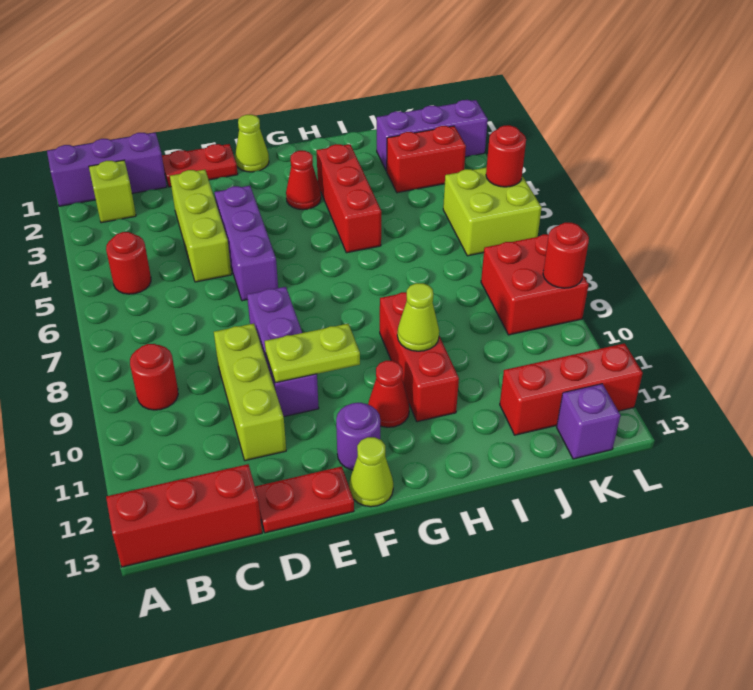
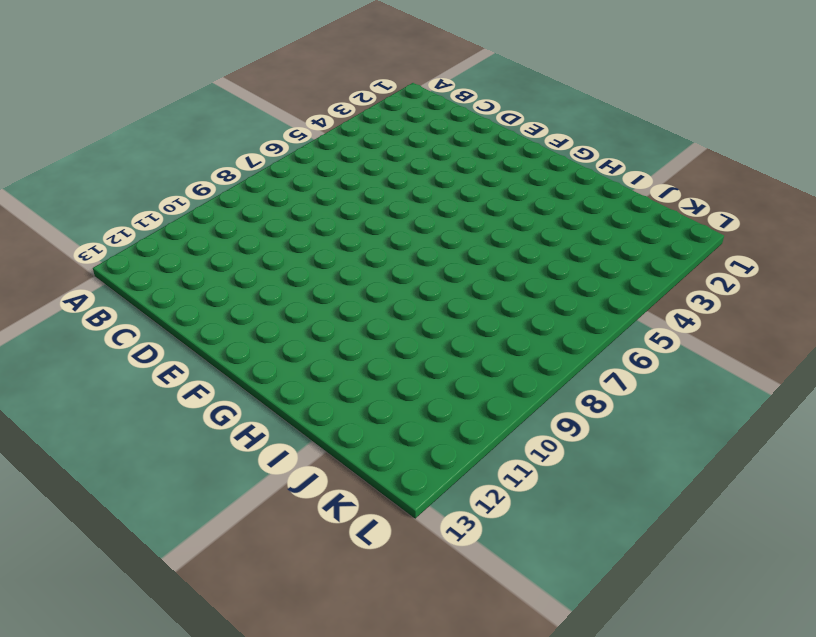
none -> purple brick A1:C1 level 1
none -> red brick A13:C13 level 1
none -> lime brick B2 level 1

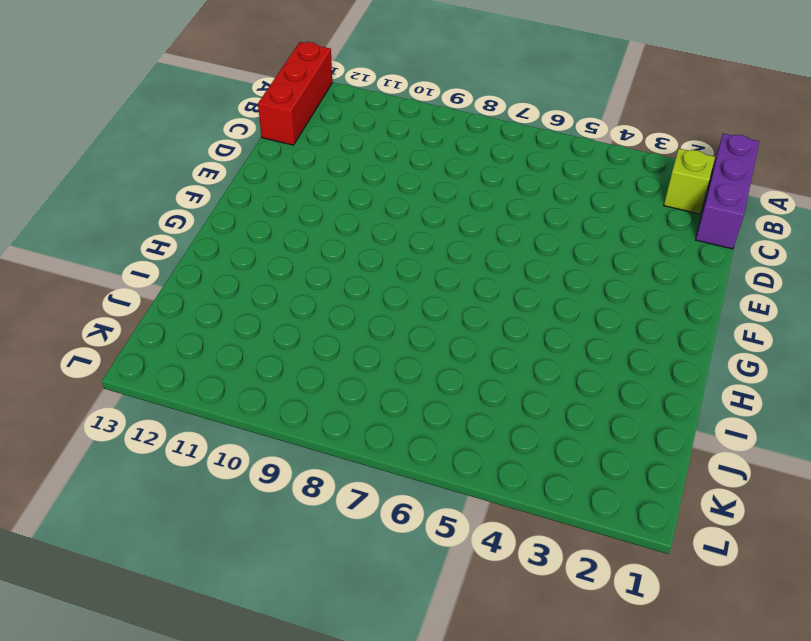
none -> red round brick B5 level 1
none -> red round brick B9 level 1
none -> red plate D1:E1 level 1

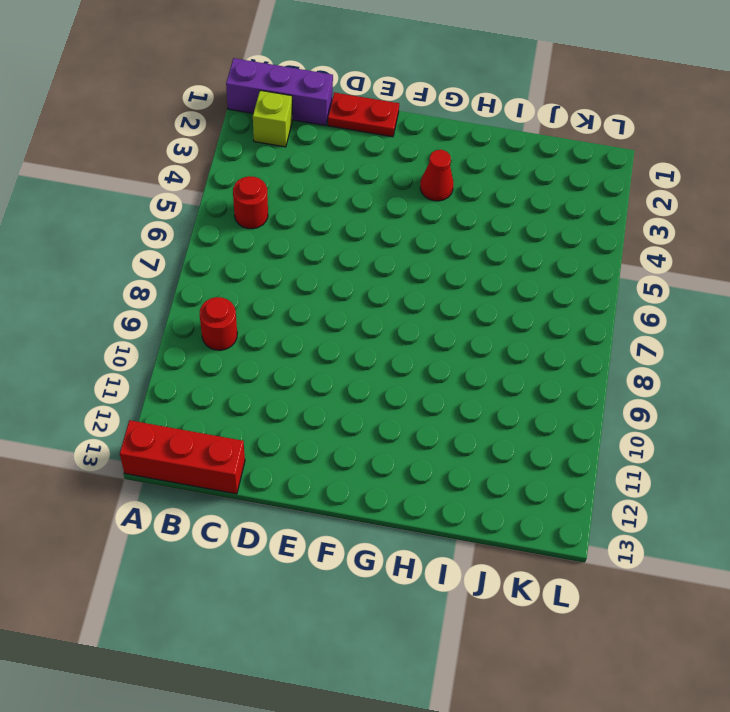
none -> lime brick D3:D5 level 1
none -> lime brick D9:D11 level 1
none -> red plate D13:E13 level 1

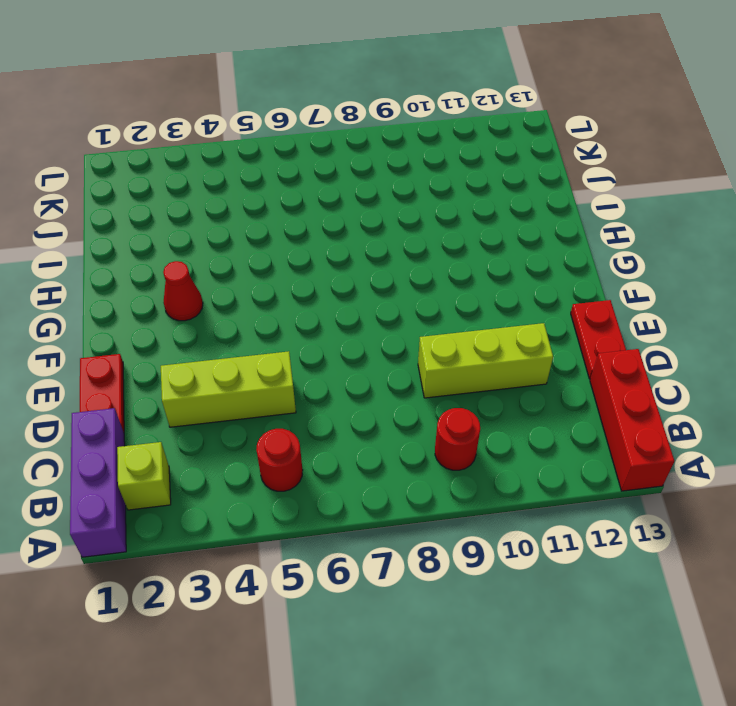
none -> purple brick E4:E6 level 1
none -> purple brick E8:E10 level 1
none -> lime cone F1 level 1

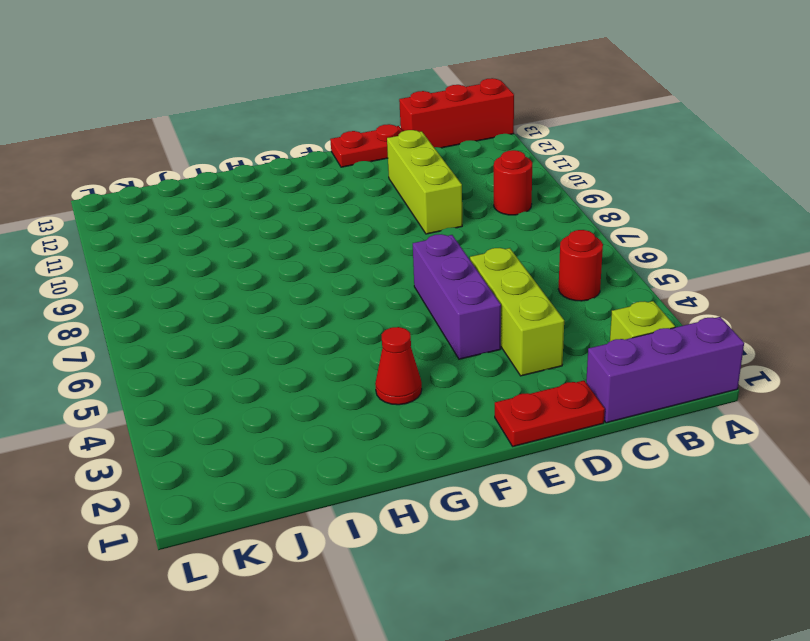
none -> purple brick E8:E10 level 1
none -> lime cone F1 level 1
none -> purple round brick F12 level 1

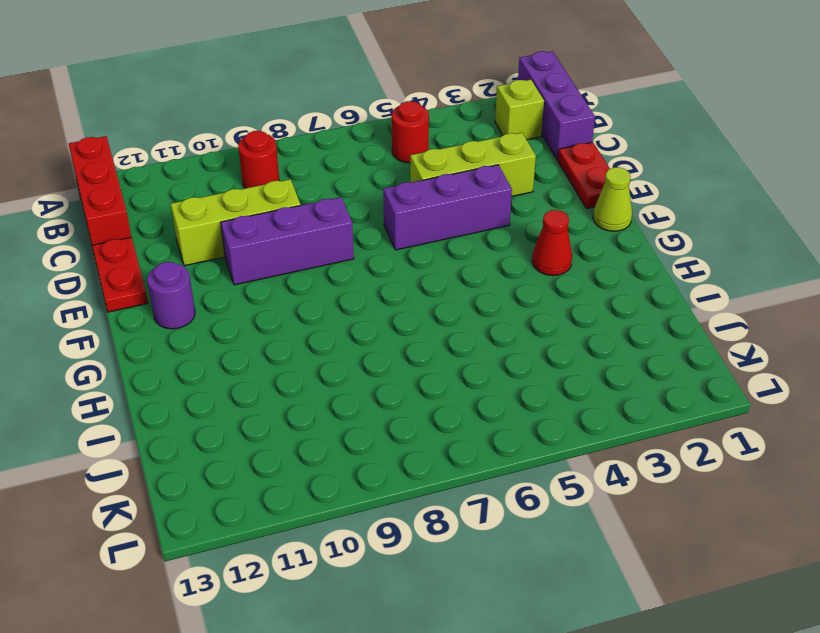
none -> lime cone F13 level 1
none -> red cone G11 level 1
none -> red brick H3:H5 level 1

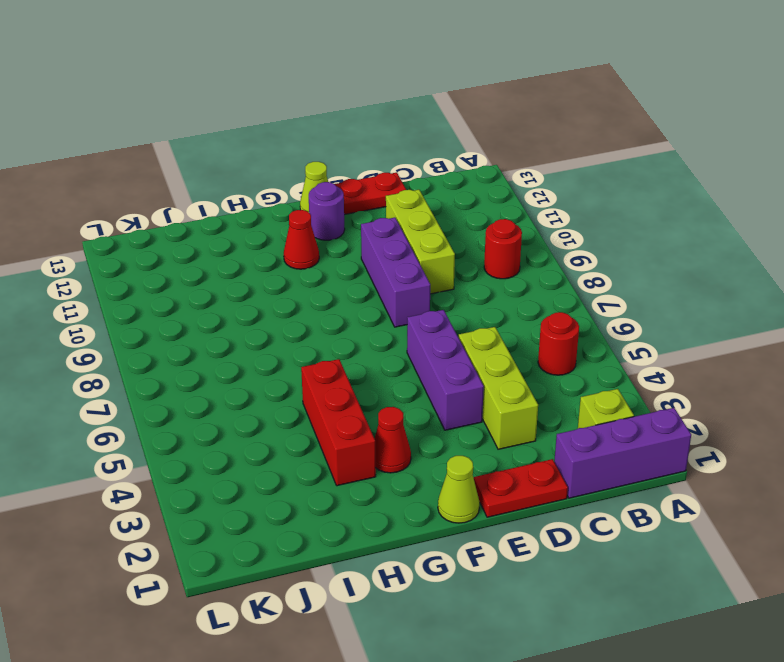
none -> red brick A13:C13 level 1
none -> red brick H9:H11 level 1
none -> purple brick J2:L2 level 1

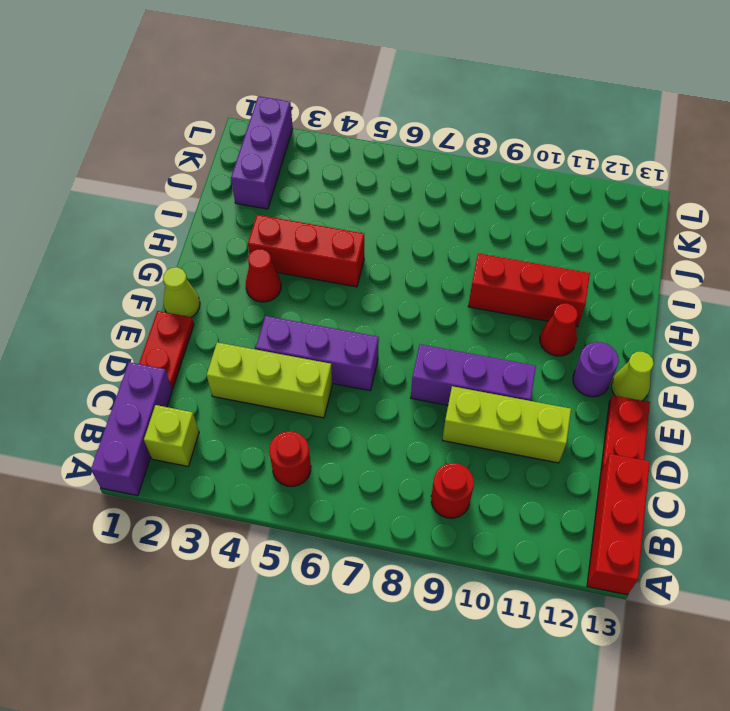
none -> red brick J3:K3 level 1
none -> red brick J12:L12 level 1
none -> lime brick K5:L6 level 1

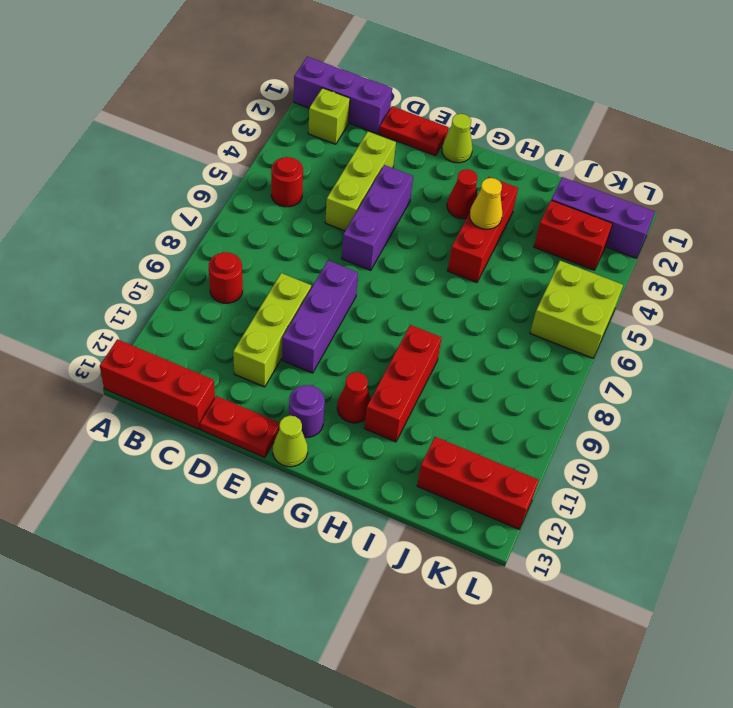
yellow cone H4 level 2 -> none
none -> red brick K8:L9 level 1
none -> purple brick K13 level 1
none -> lime plate E10:F10 level 2

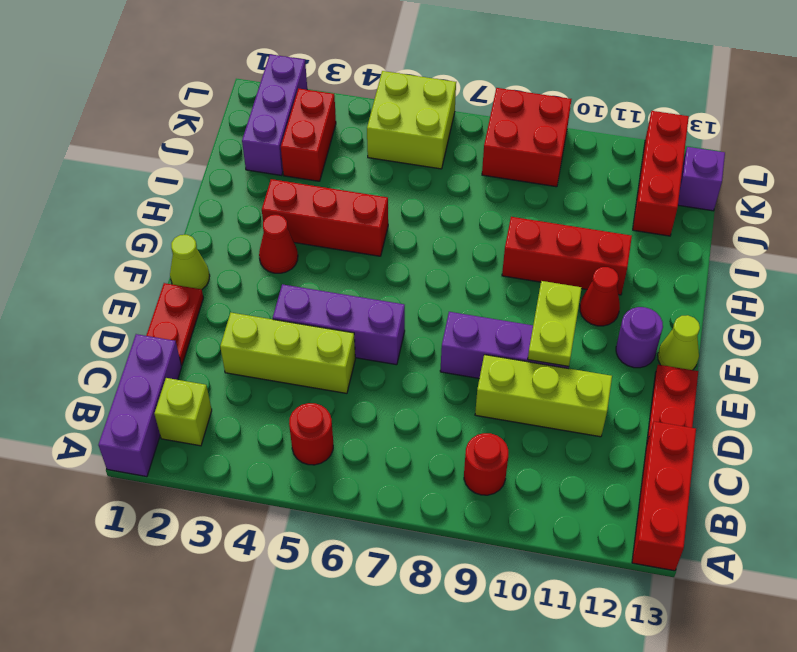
none -> lime cone H10 level 2
none -> red round brick L5 level 2
none -> red round brick L9 level 2

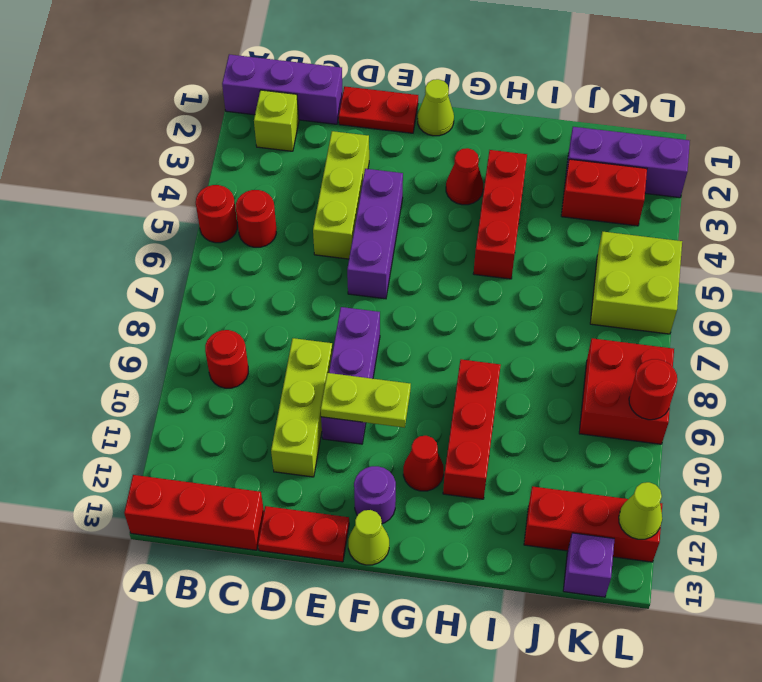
red round brick A5 level 1 -> red round brick L5 level 2
lime cone L12 level 2 -> lime cone H10 level 2

